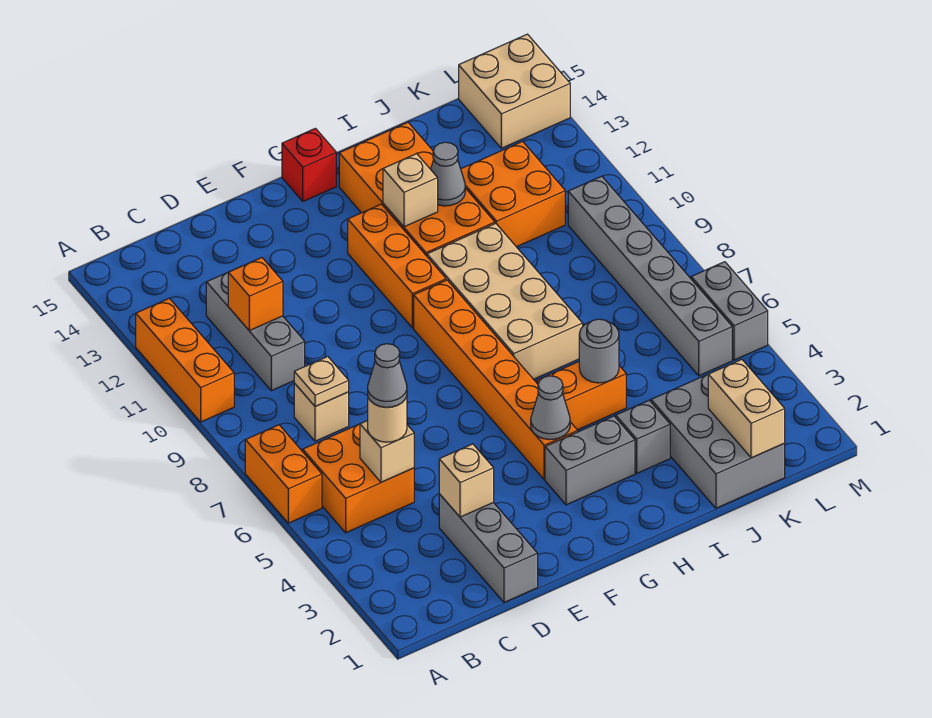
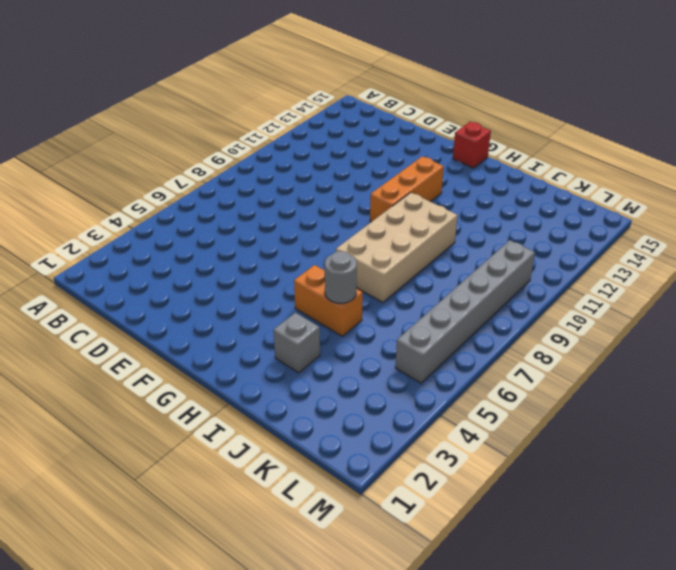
none -> orange brick A6:A7 level 1
none -> orange brick A10:A12 level 1
none -> orange brick B5:C6 level 1
none -> tan brick C8 level 1

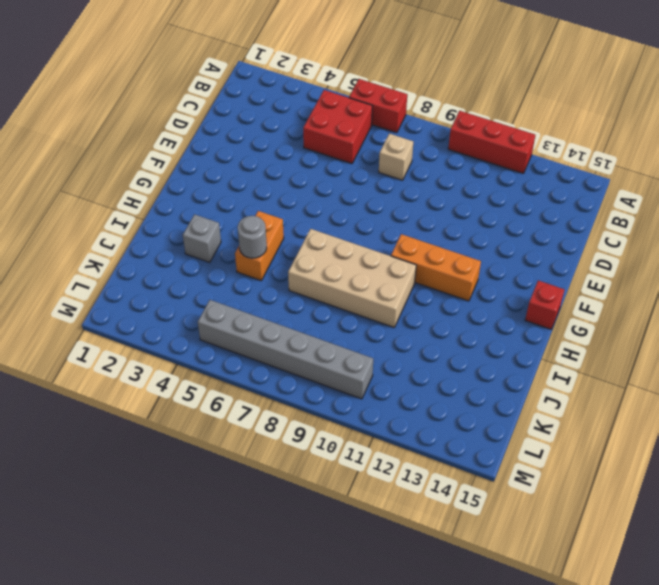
red brick A6:A7 level 1 -> orange brick A6:A7 level 1
red brick A10:A12 level 1 -> orange brick A10:A12 level 1
red brick B5:C6 level 1 -> orange brick B5:C6 level 1
none -> grey brick C10:C12 level 1
none -> grey brick D1:D3 level 1
none -> grey brick G3:H3 level 1
none -> orange brick G4:G9 level 1

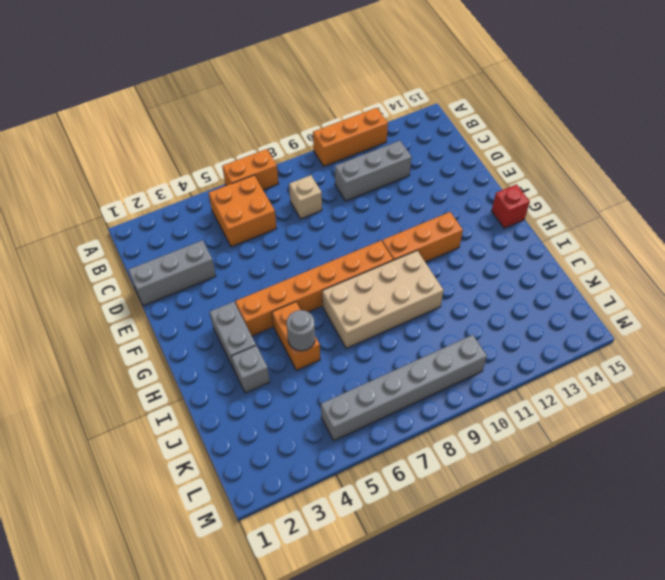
none -> orange brick H11:I14 level 1
none -> grey brick J1:K3 level 1
none -> orange brick J11:K12 level 1
none -> tan brick L14:M15 level 1

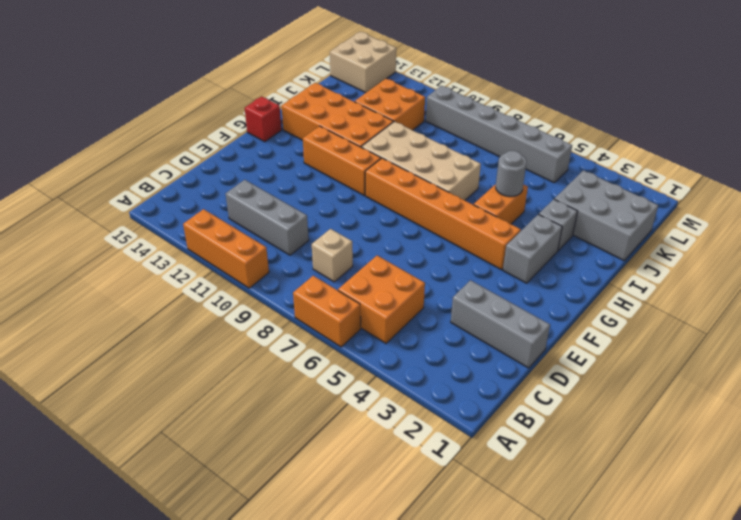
none -> grey brick M5:M6 level 1
none -> tan brick C5 level 2
none -> tan plate C8 level 2
none -> orange brick C11 level 2

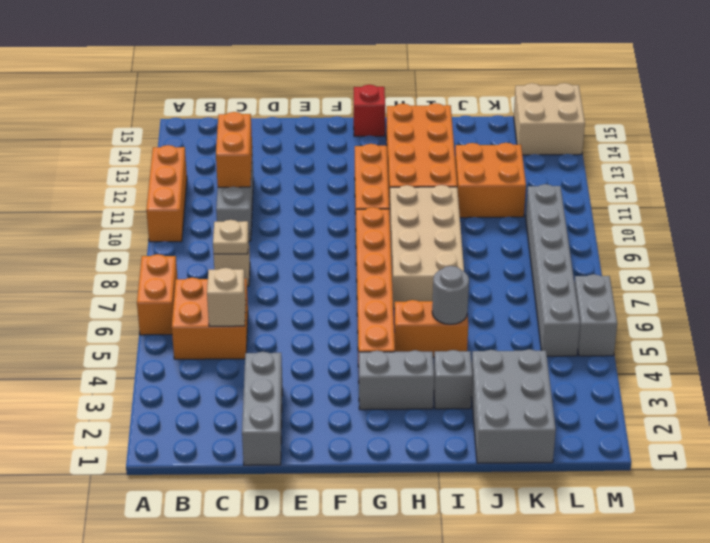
orange brick C11:C12 level 2 -> orange brick C11 level 2
none -> tan brick D3 level 2
none -> grey cone G4 level 2
none -> tan brick H12 level 2
none -> grey cone I12 level 2

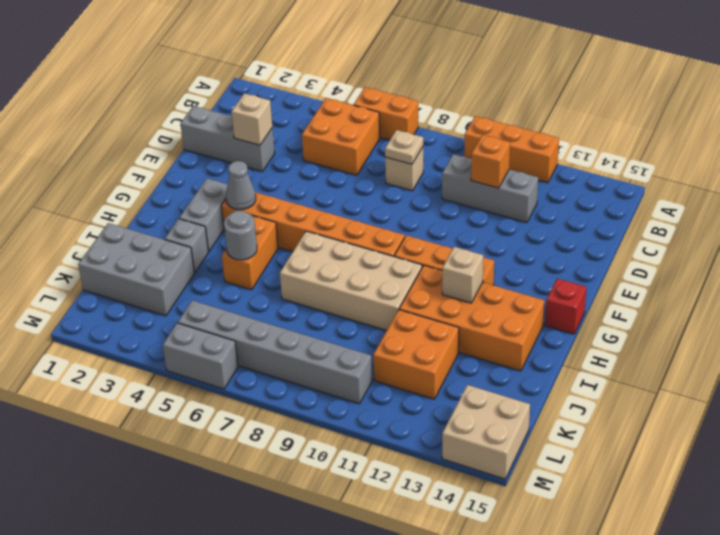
none -> tan brick C5 level 2
none -> grey cone I12 level 2
none -> tan brick K1:K2 level 2
none -> tan round brick C5 level 3

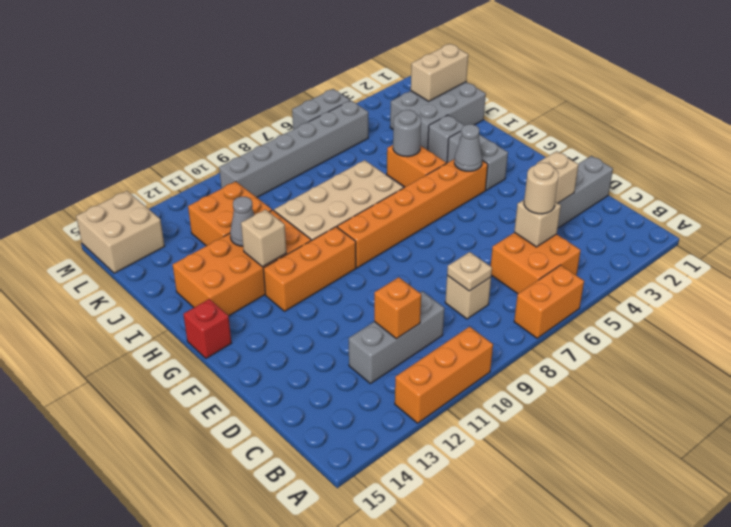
none -> grey cone C5 level 4

